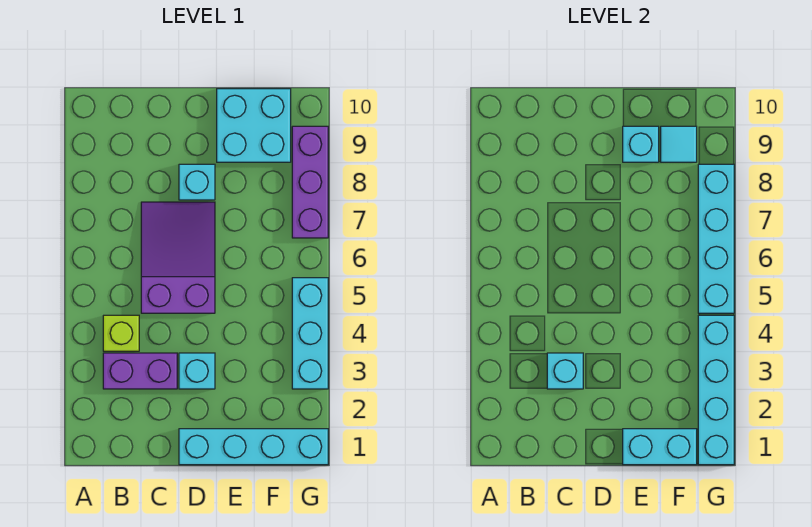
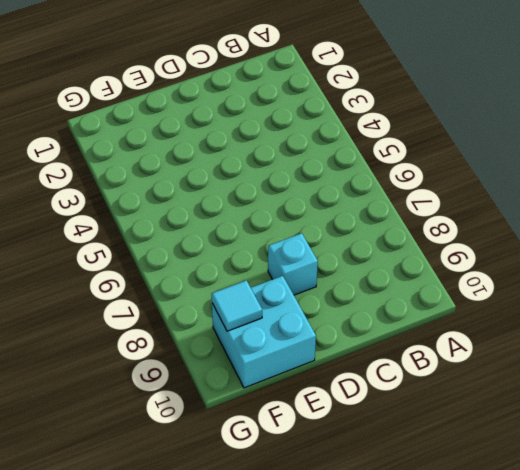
none -> purple brick B3:C3 level 1
none -> lime brick B4 level 1
none -> purple slope C5:D7 level 1 top 5

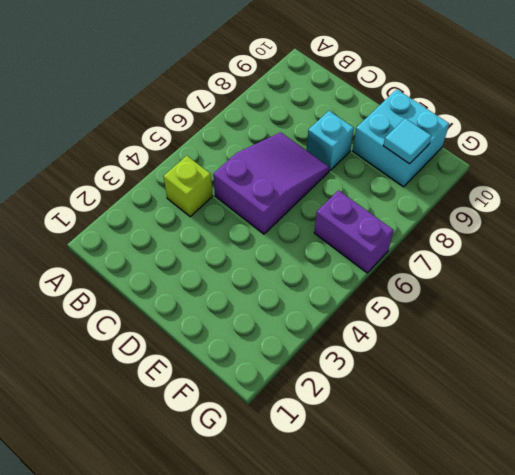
purple brick F6:G6 level 1 -> purple brick B3:C3 level 1
none -> cyan brick D1:G1 level 1
none -> cyan brick D3 level 1
none -> cyan brick G3:G5 level 1

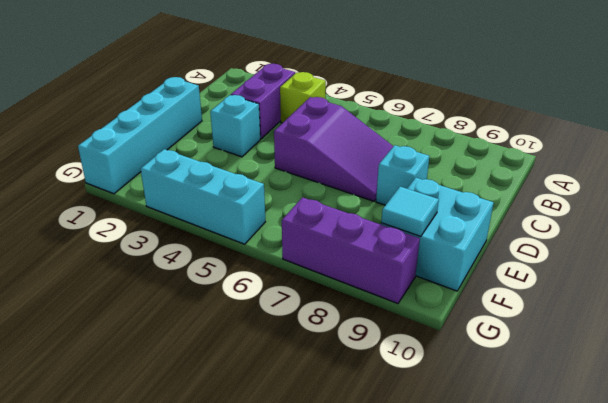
none -> cyan brick C3 level 2
none -> cyan brick E1:F1 level 2
none -> cyan brick E9 level 2

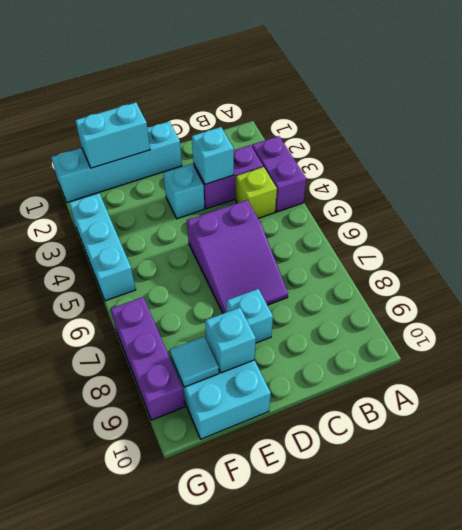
purple brick A3:A4 level 1 -> none
none -> cyan brick G1:G4 level 2
none -> cyan brick G5:G8 level 2

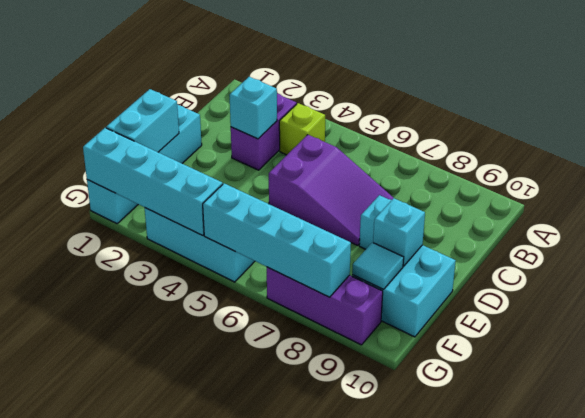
none -> cyan brick D3 level 1

